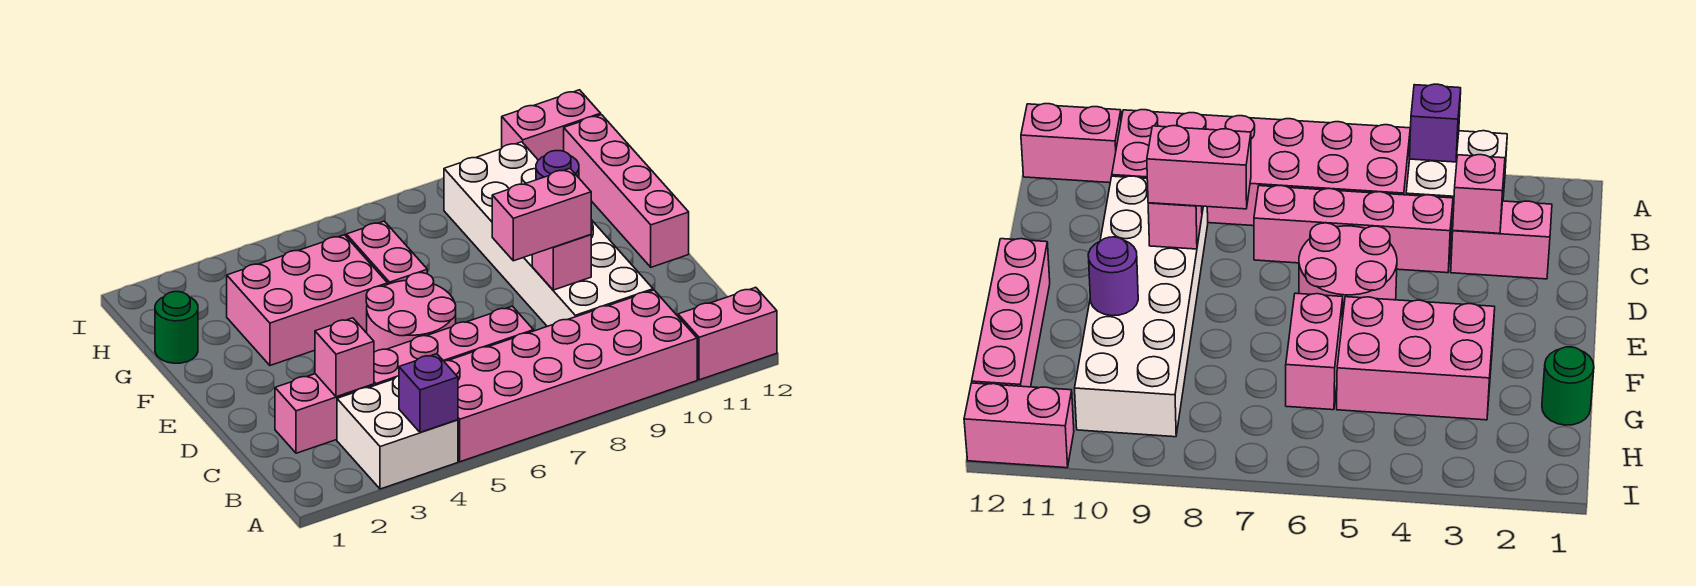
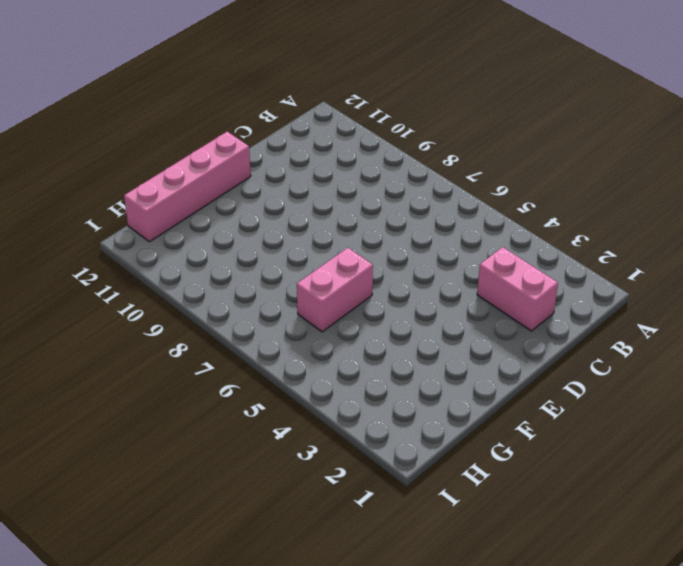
none -> white brick A3:B4 level 1
none -> pink brick A5:B10 level 1
none -> pink brick A11:A12 level 1

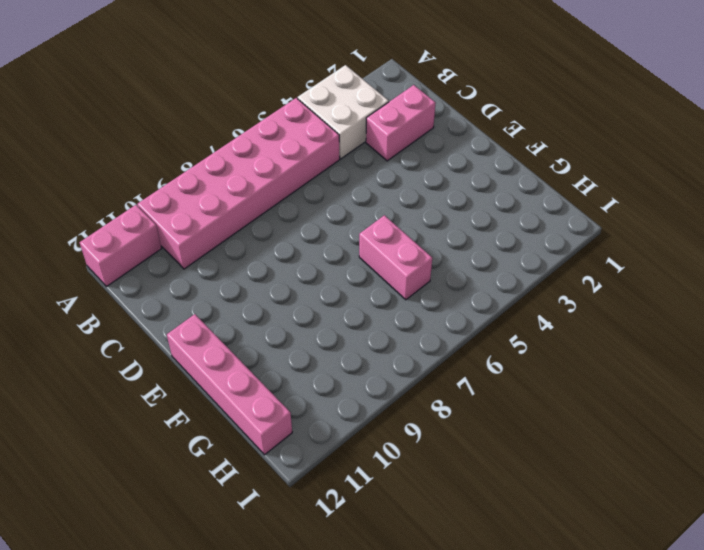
none -> pink brick C4:C7 level 1
none -> white brick C9:H10 level 1
none -> pink round brick D5:E6 level 1

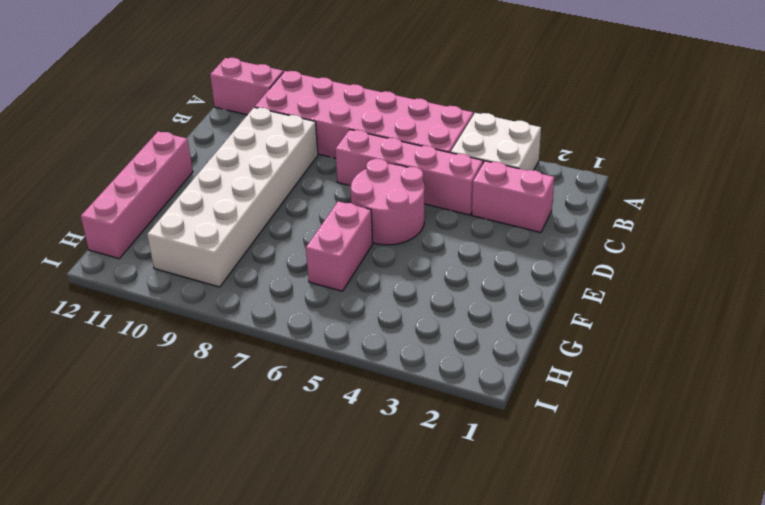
none -> pink brick F3:G5 level 1
none -> green round brick G1 level 1
none -> pink brick I11:I12 level 1

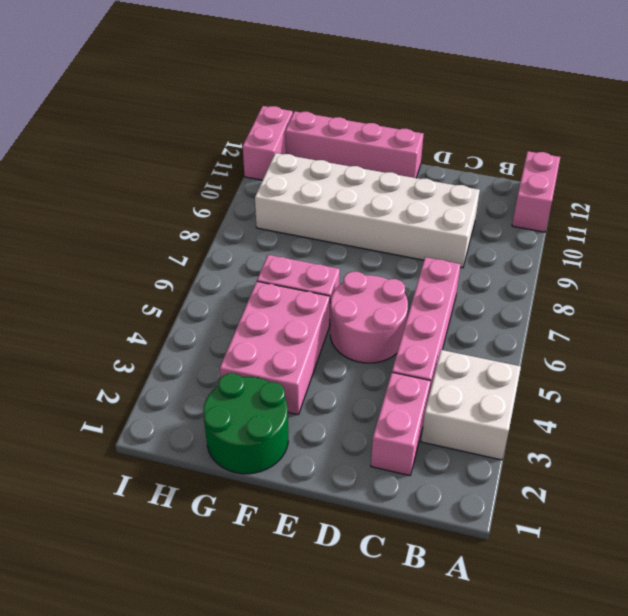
green round brick F1:G2 level 1 -> green round brick G1 level 1
none -> pink brick A5:B10 level 1
none -> purple brick A4 level 2
none -> pink brick C3 level 2

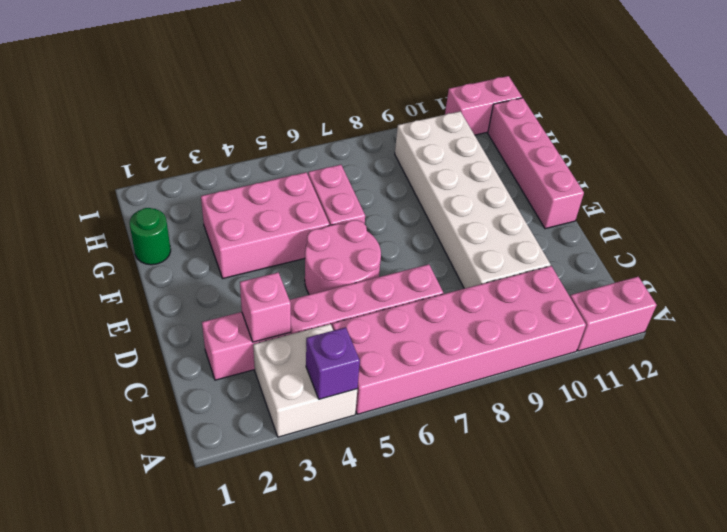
none -> pink brick D9 level 2
none -> purple round brick F10 level 2
none -> pink brick D8:D9 level 3

